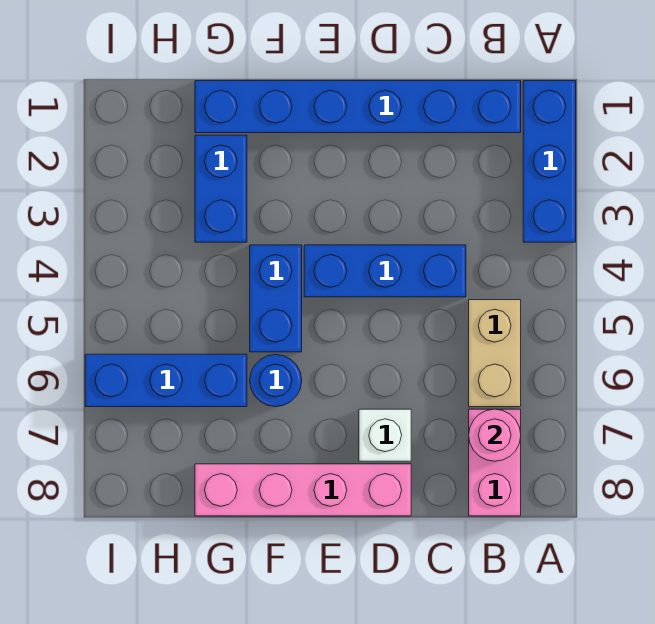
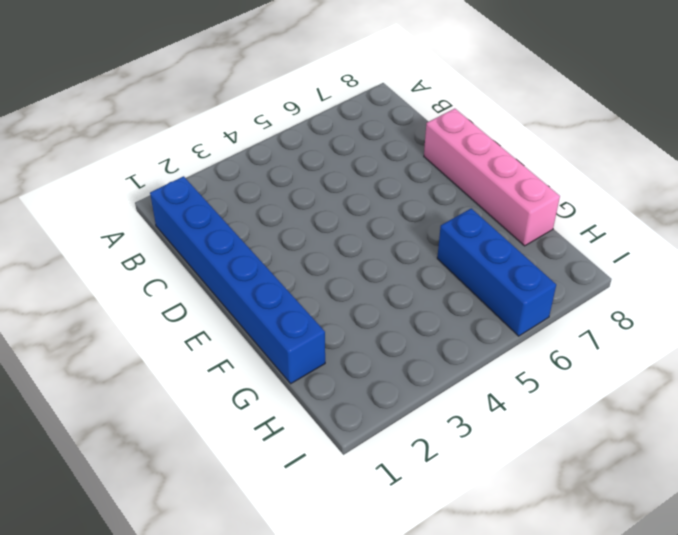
none -> blue brick A1:A3 level 1
none -> tan brick B5:B6 level 1
none -> pink brick B7:B8 level 1

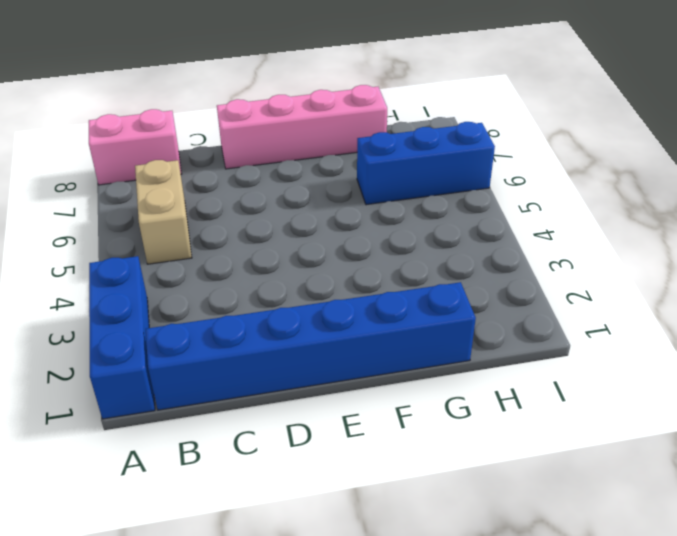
pink brick A8:B8 level 1 -> pink brick B7:B8 level 1
none -> blue brick C4:E4 level 1
none -> white brick D7 level 1
none -> blue brick F4:F5 level 1

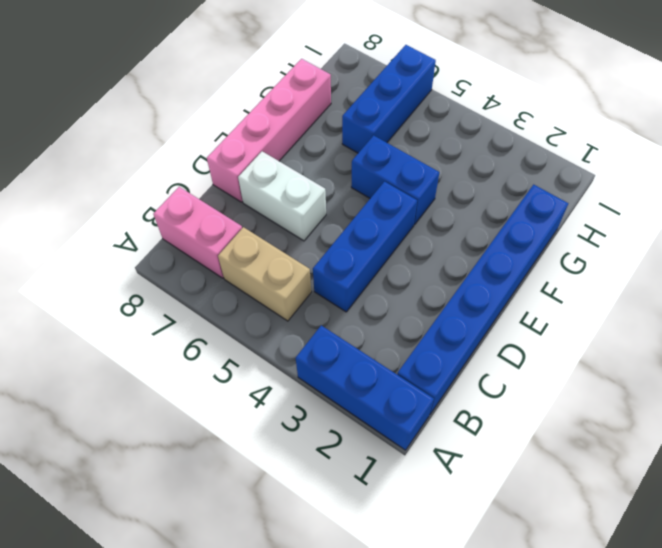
white brick D6:D7 level 1 -> white brick D7 level 1
none -> blue round brick F6 level 1
none -> blue brick G2:G3 level 1
none -> pink round brick B7 level 2

